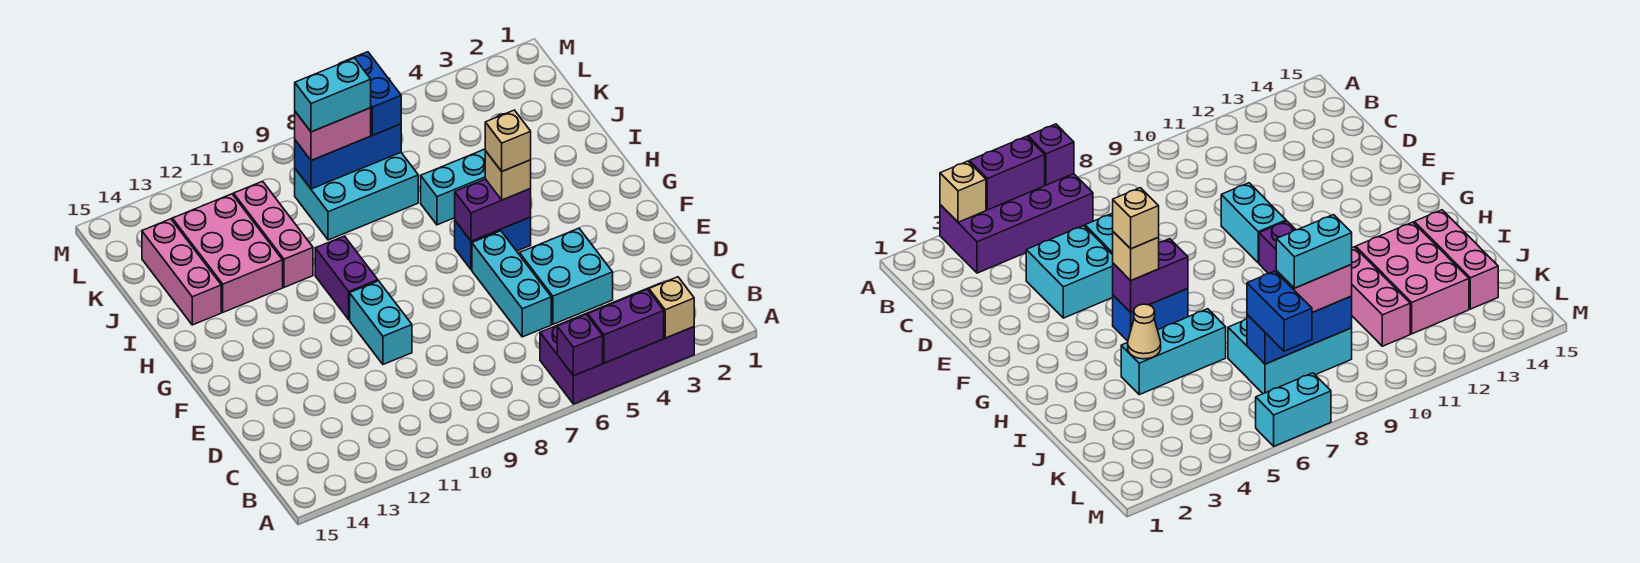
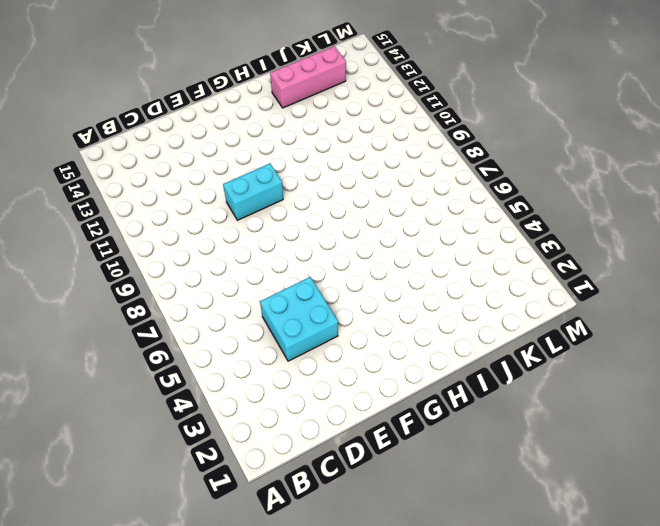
none -> purple brick A3:B6 level 1
none -> cyan brick D6:F6 level 1
none -> blue brick G5:G6 level 1

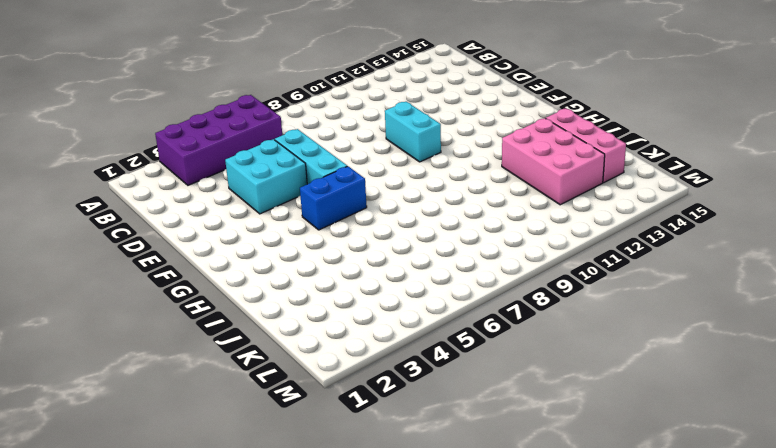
none -> purple brick G10:H10 level 1
none -> cyan brick I4:I6 level 1
none -> pink brick I11:K11 level 1

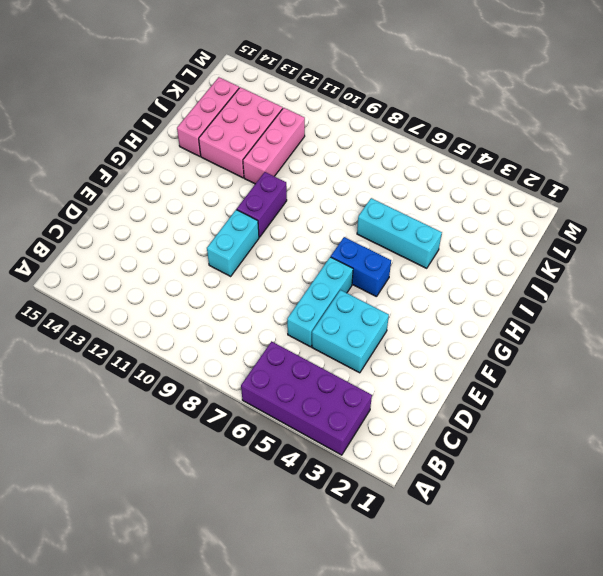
none -> cyan brick J7:K9 level 1
none -> cyan brick M6:M7 level 1
none -> tan brick A3 level 2

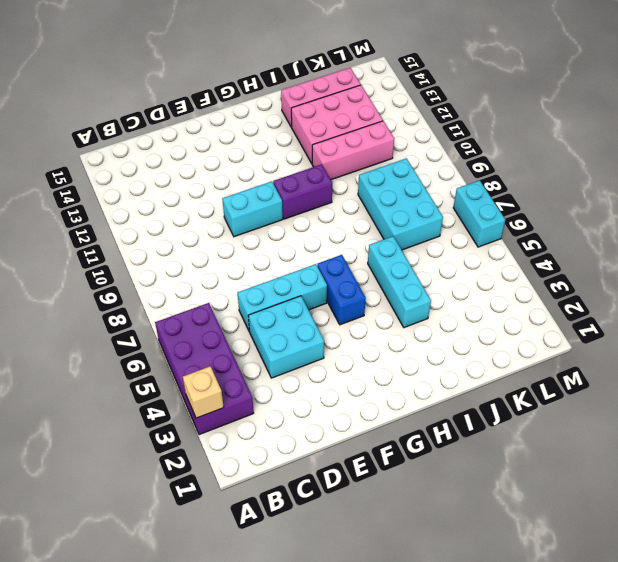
none -> purple brick A4:A5 level 2
none -> purple brick A6 level 2
none -> purple brick G5:G6 level 2

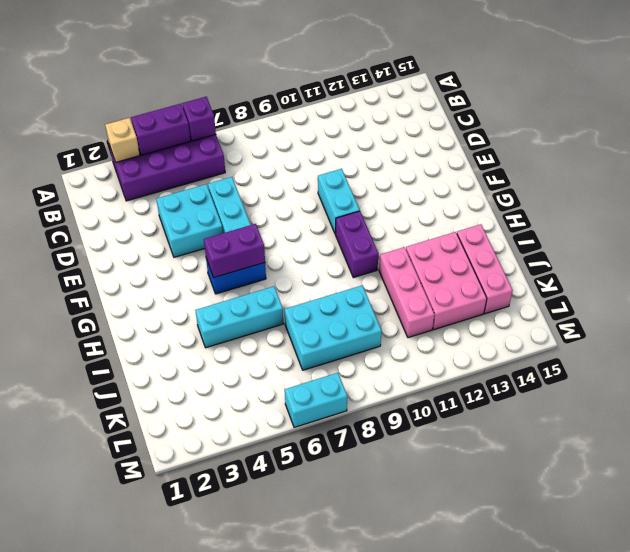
none -> tan cone I4 level 2
none -> blue brick K7:K9 level 2
none -> tan brick G5 level 3

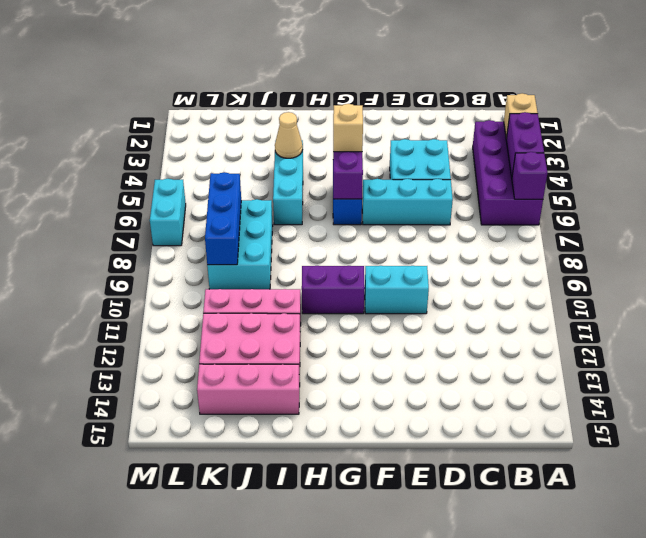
none -> blue brick K7:L7 level 3
none -> pink brick K8:K9 level 3
none -> tan brick G5 level 4

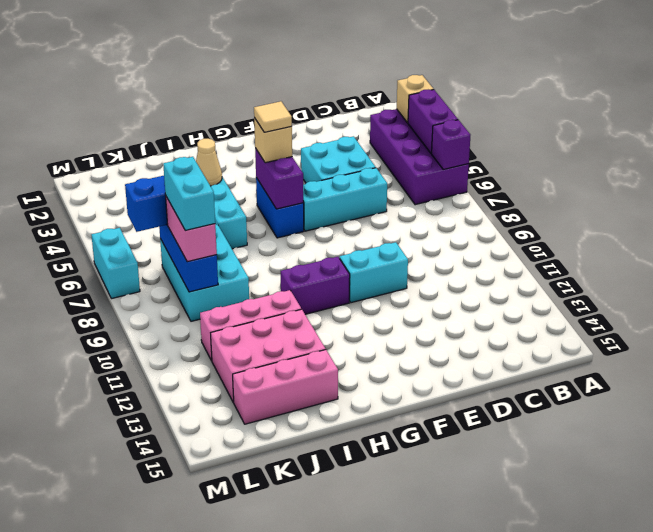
tan tile G5 level 4 -> tan brick G5 level 4

